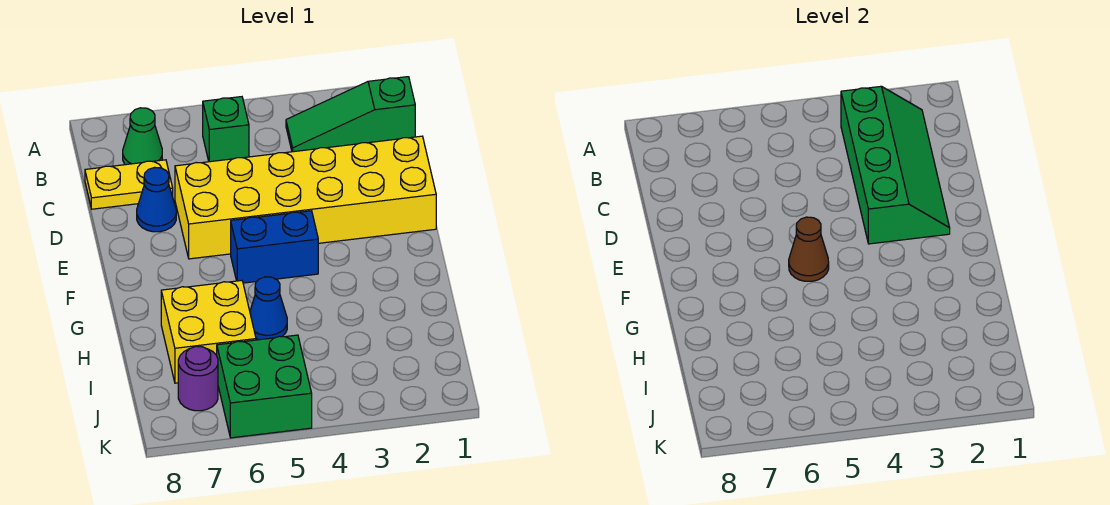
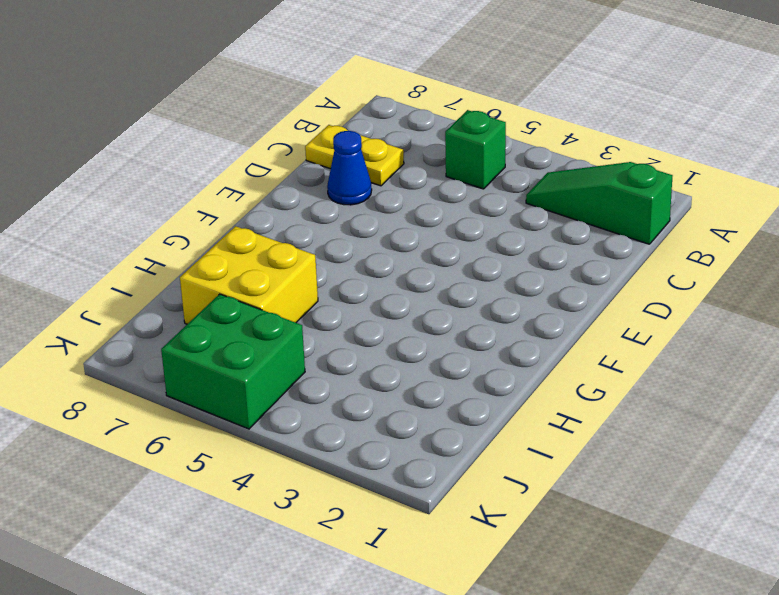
none -> green cone B7 level 1
none -> yellow brick D1:E6 level 1
none -> blue brick F4:F5 level 1

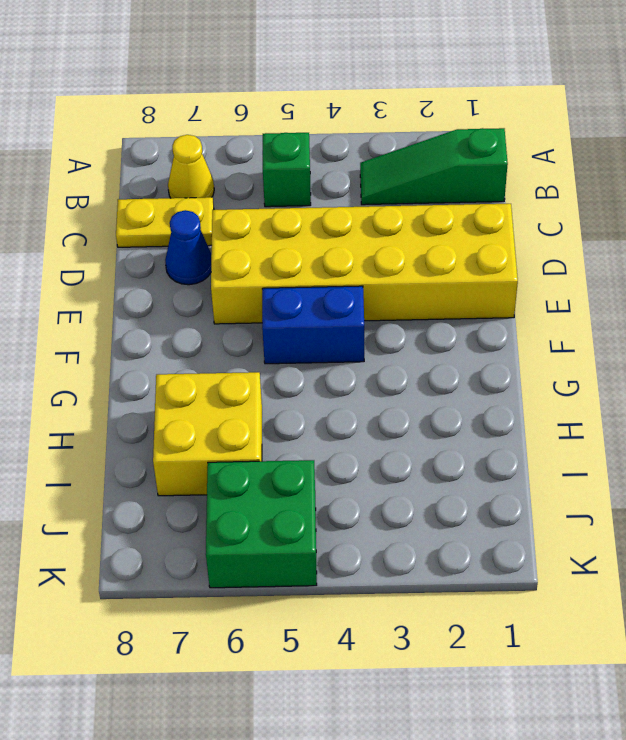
yellow cone B7 level 1 -> green cone B7 level 1
none -> blue cone H5 level 1
none -> purple round brick J7 level 1
none -> green slope B2:E3 level 2 top 3

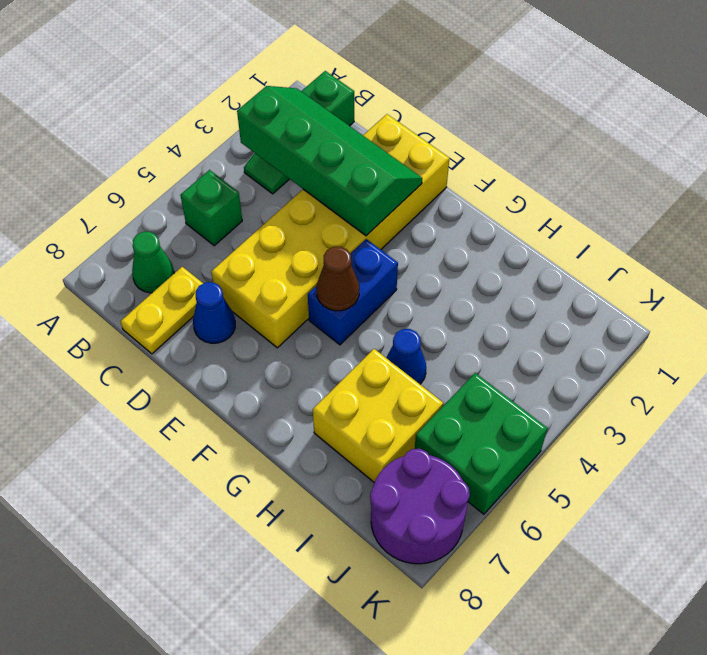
purple round brick J7:K8 level 1 -> purple round brick J7 level 1

